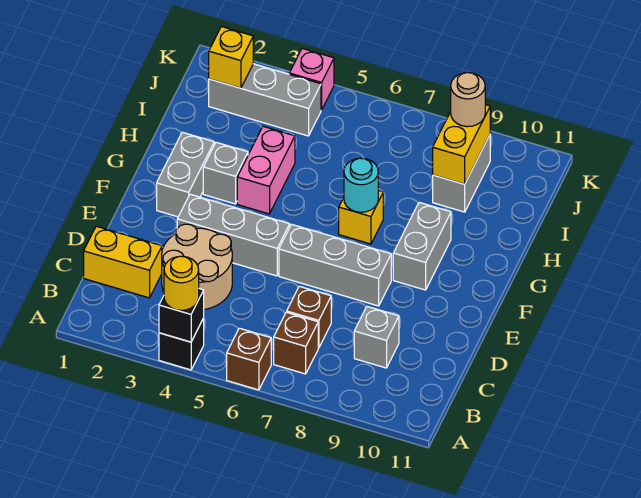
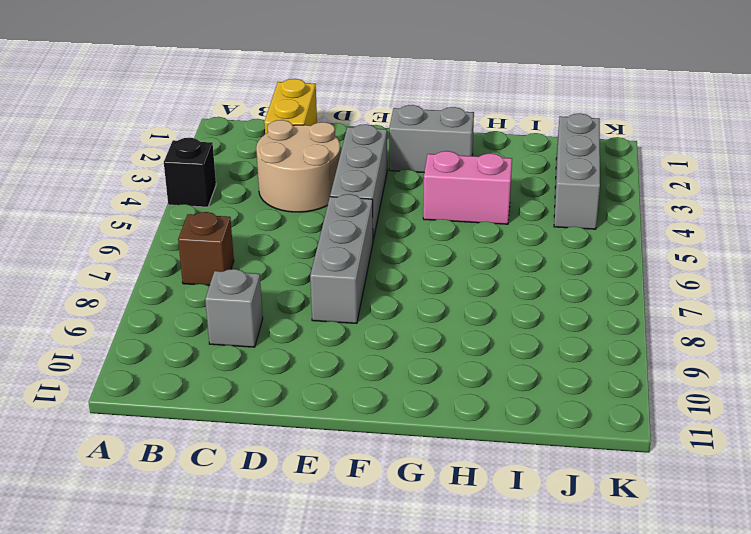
none -> brown brick A6 level 1
none -> brown brick C7 level 1
none -> grey brick F9:G9 level 1

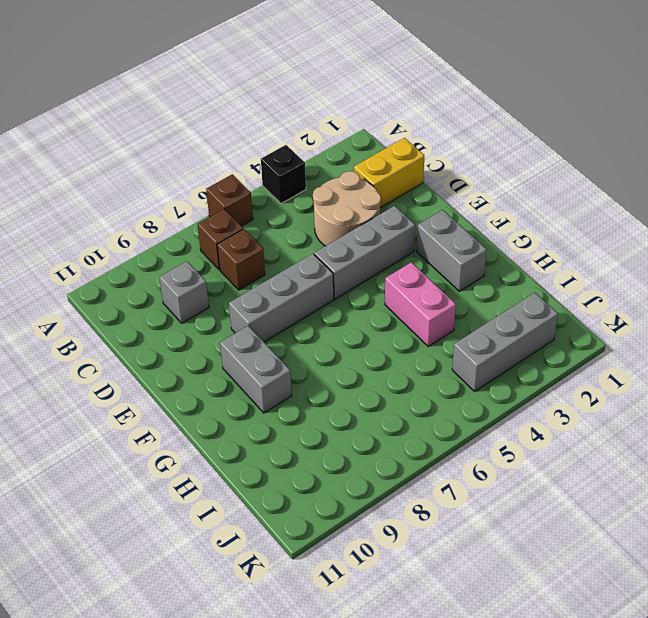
none -> grey brick G3 level 1
none -> yellow brick G7 level 1
none -> grey brick I9:J9 level 1

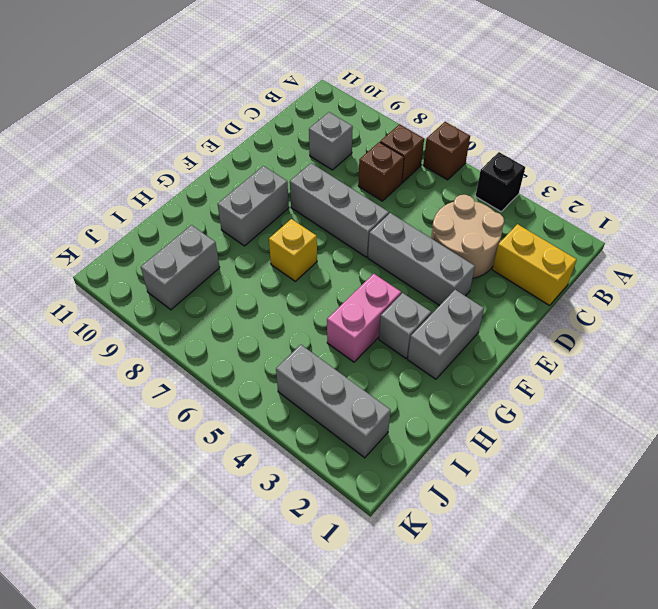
none -> pink brick K4 level 1
none -> black brick A4 level 2
none -> cyan round brick G7 level 2

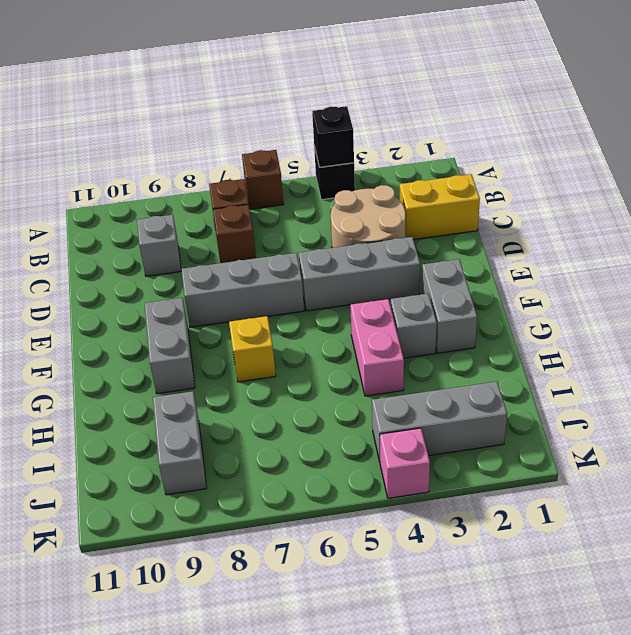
none -> cyan round brick G7 level 2
none -> yellow brick I9:J9 level 2
none -> yellow brick J2 level 2

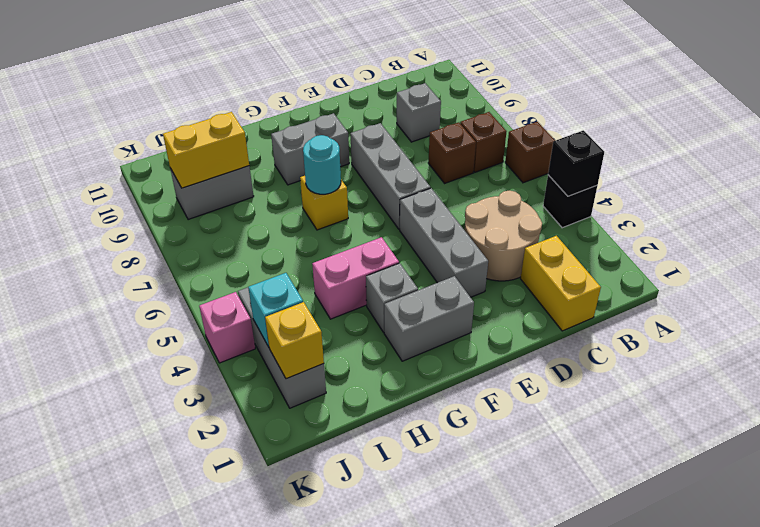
cyan brick J3 level 2 -> none
none -> yellow round brick A4 level 3
none -> tan round brick J9 level 3

